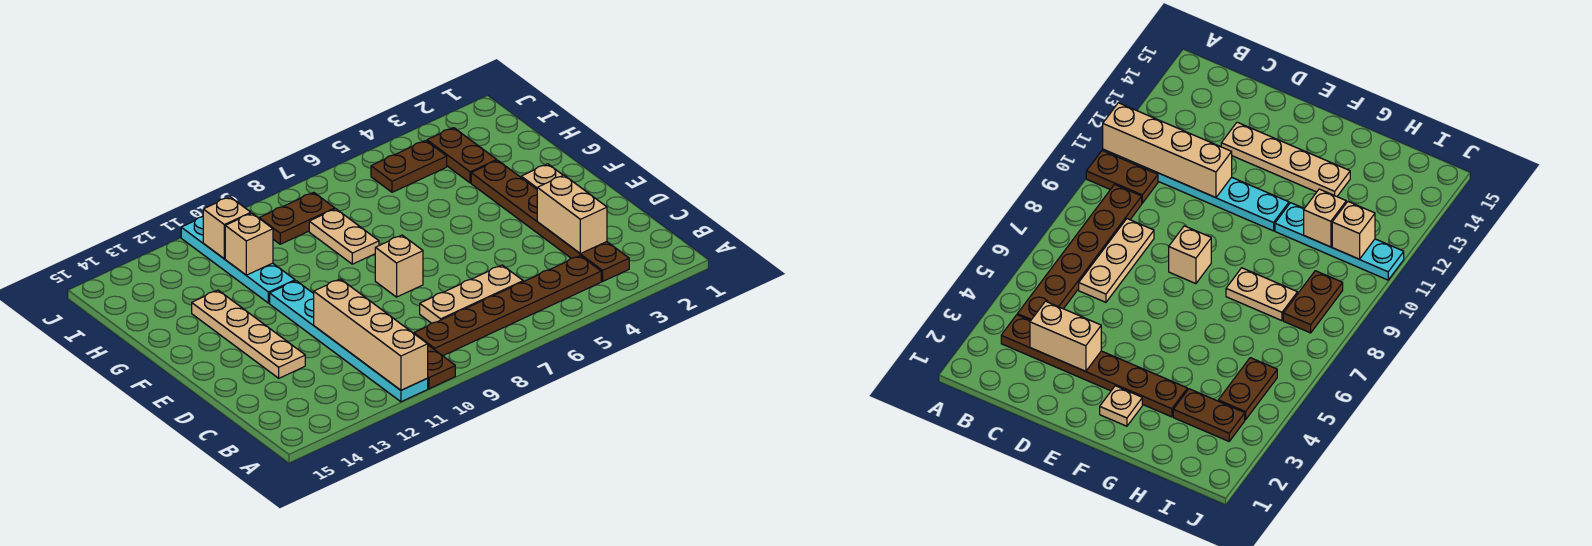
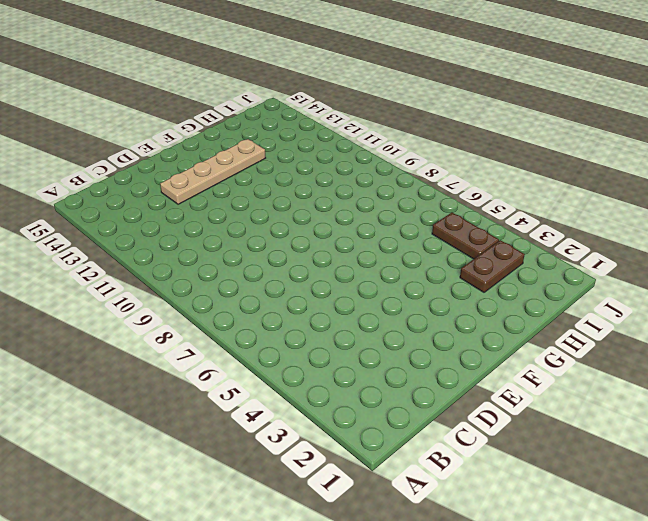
none -> brown plate A10:B10 level 1
none -> cyan plate A11:F11 level 1
none -> brown plate B3:G3 level 1

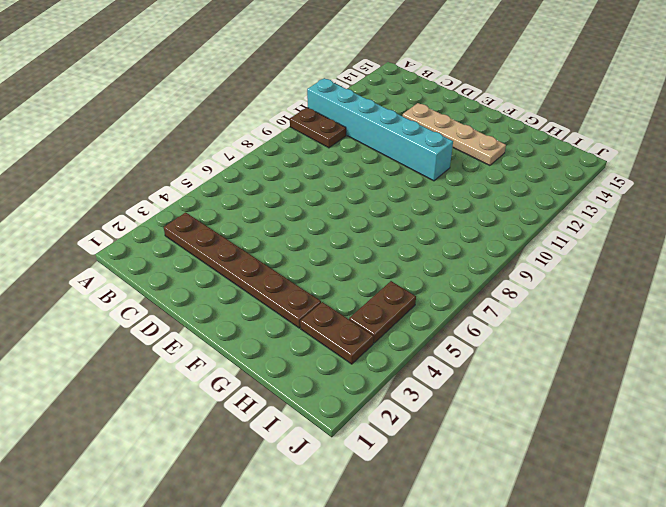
cyan brick A11:F11 level 1 -> cyan plate A11:F11 level 1
none -> brown plate B4:B9 level 1
none -> tan plate C6:C8 level 1
none -> tan brick E8 level 1

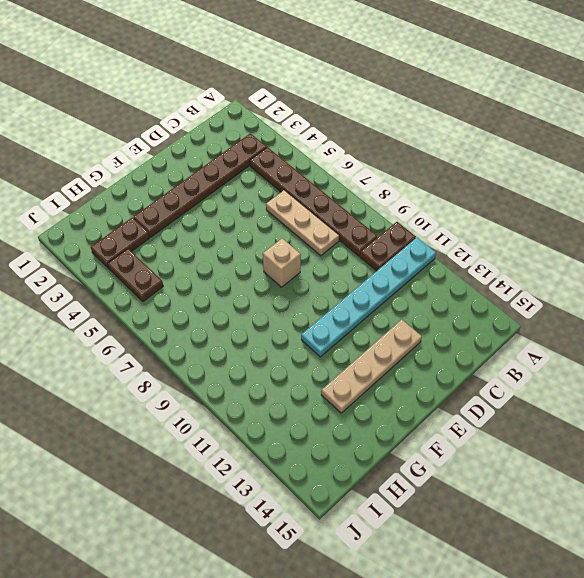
none -> tan plate F2 level 1
none -> tan plate G8:H8 level 1
none -> cyan plate G11:J11 level 1

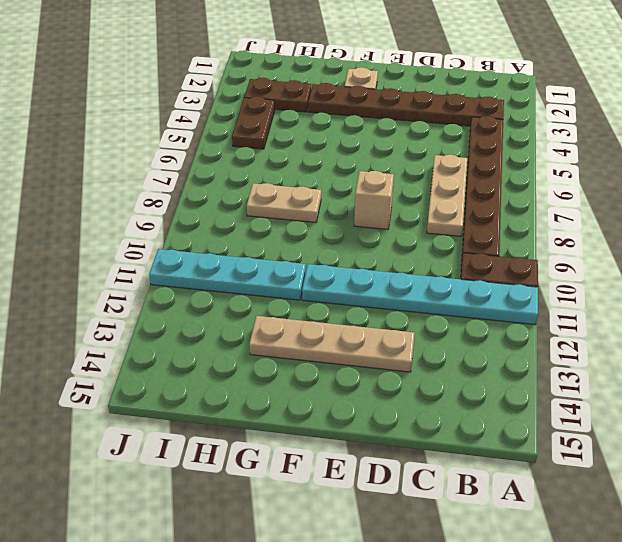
none -> brown plate I8:I9 level 1
none -> tan brick A11:D11 level 2
none -> tan brick C3:D3 level 2

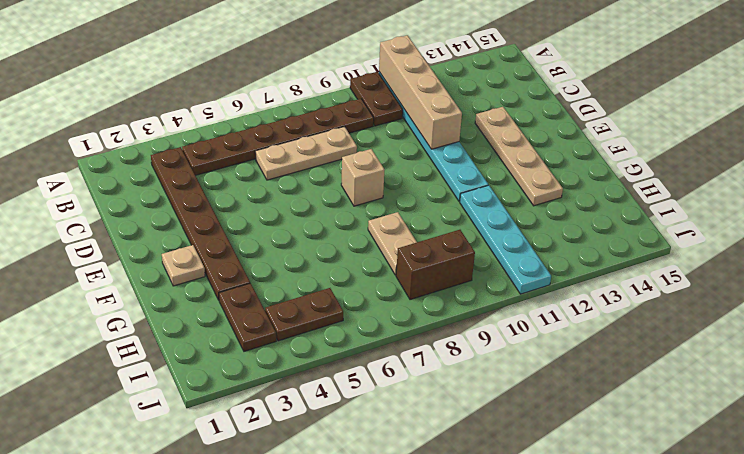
brown brick I8:I9 level 1 -> brown plate I8:I9 level 1
none -> tan brick C3:D3 level 2
none -> tan brick H11 level 2
none -> tan brick I11 level 2

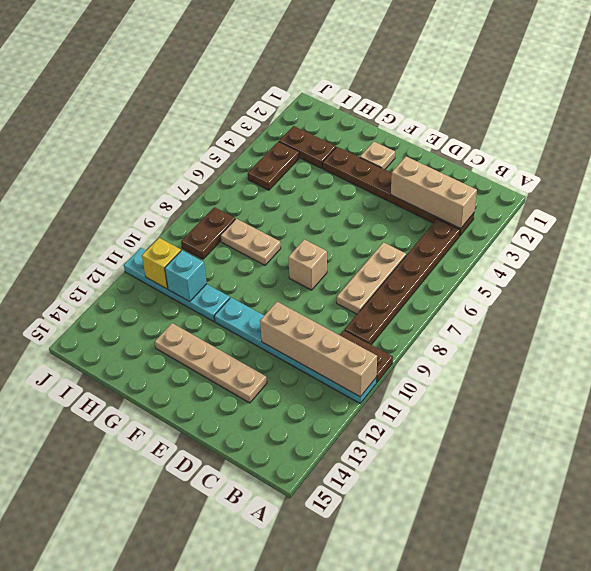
tan brick B3:D3 level 2 -> tan brick C3:D3 level 2
cyan brick H11 level 2 -> tan brick H11 level 2
yellow brick I11 level 2 -> tan brick I11 level 2

